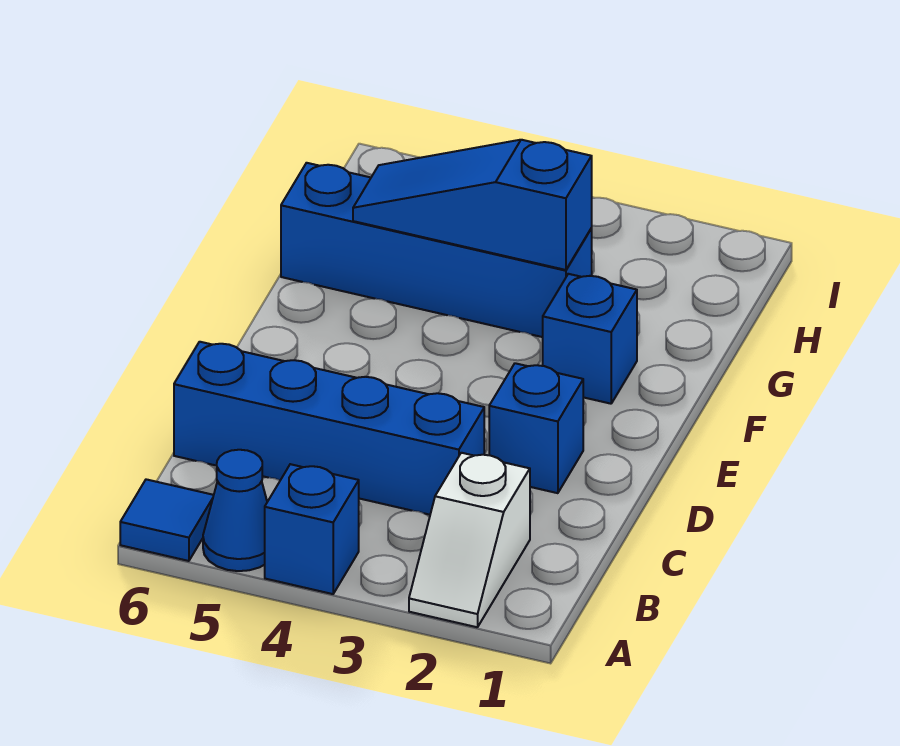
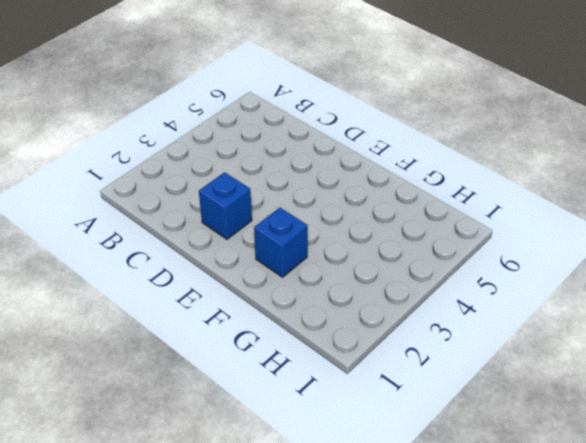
none -> white slope A2:B2 level 1 top B
none -> blue brick A4 level 1

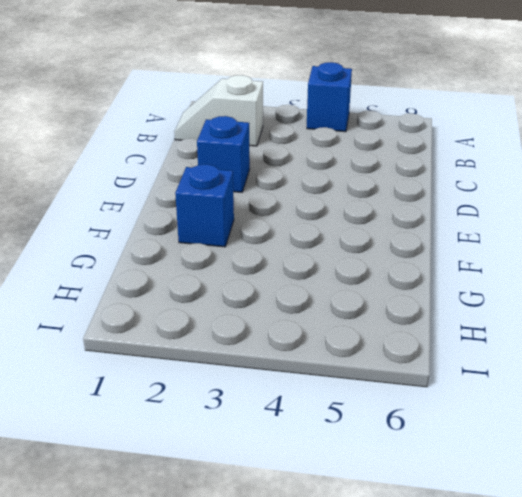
white slope B1:B2 level 1 top 2 -> white slope A2:B2 level 1 top B
none -> blue cone A5 level 1
none -> blue tile A6 level 1

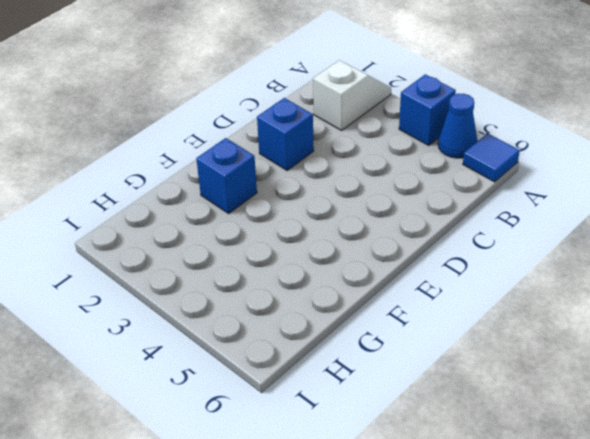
none -> blue brick C3:C6 level 1
none -> blue brick G3:G6 level 1

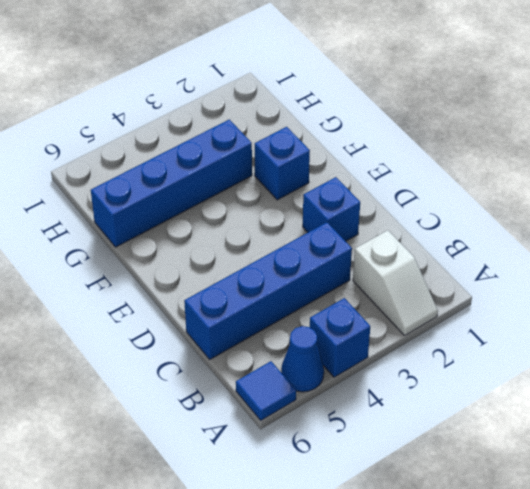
none -> blue slope G3:G5 level 2 top 3

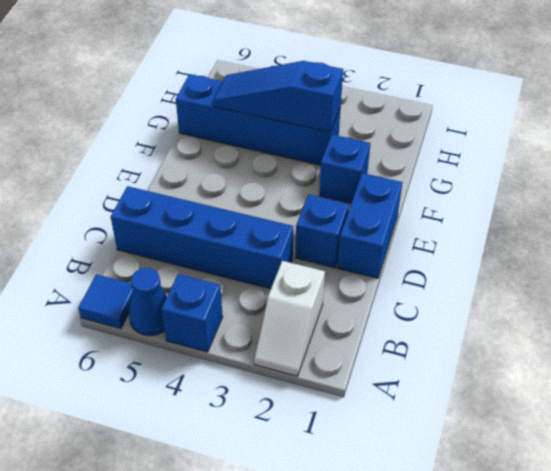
blue brick D1:E1 level 1 -> none

